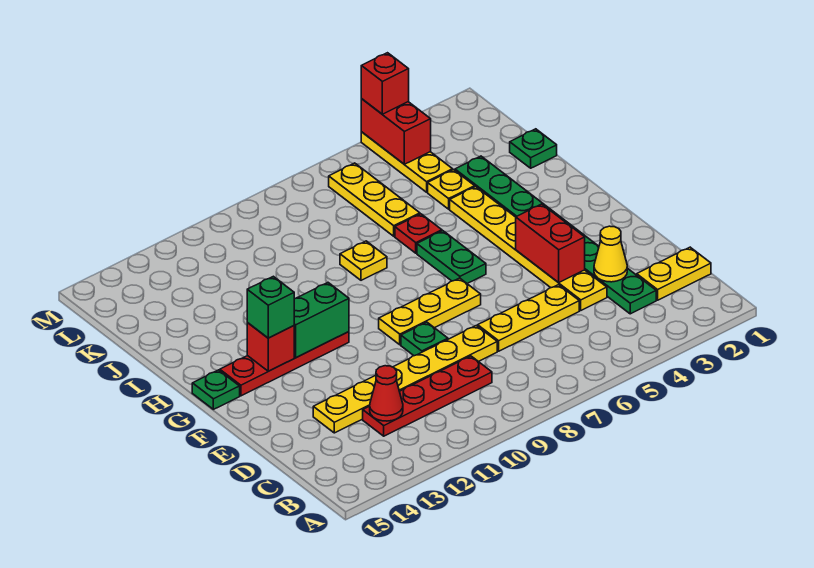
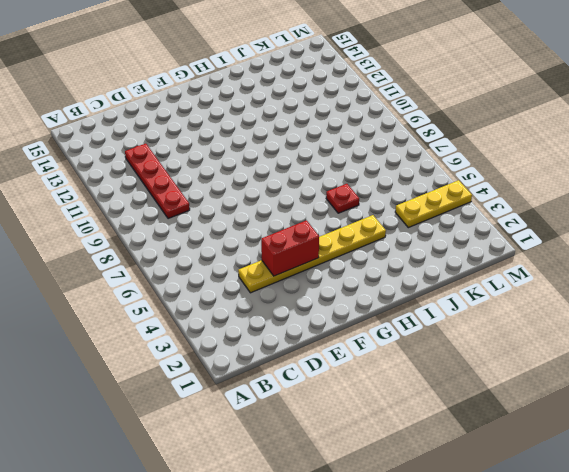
none -> yellow plate C1:C2 level 1
none -> green plate C3:J3 level 1
none -> yellow plate D5:D7 level 1

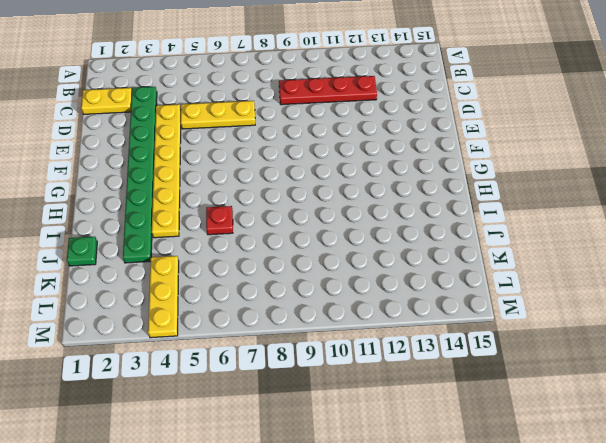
none -> yellow plate D8:D13 level 1
none -> green plate E9 level 1
none -> yellow plate F7:F9 level 1

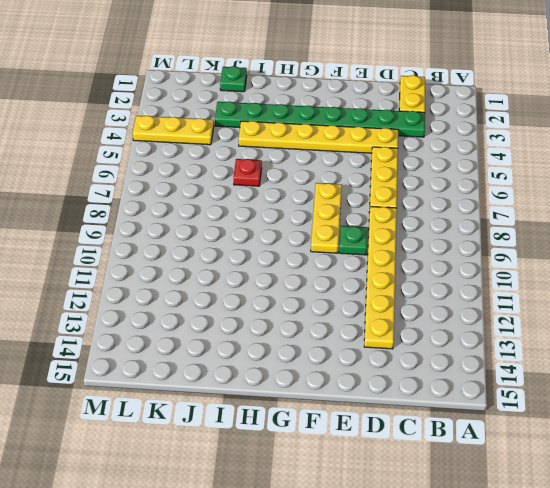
none -> red plate C9:C12 level 1
none -> green plate G6:H6 level 1
none -> red plate G11:G14 level 1

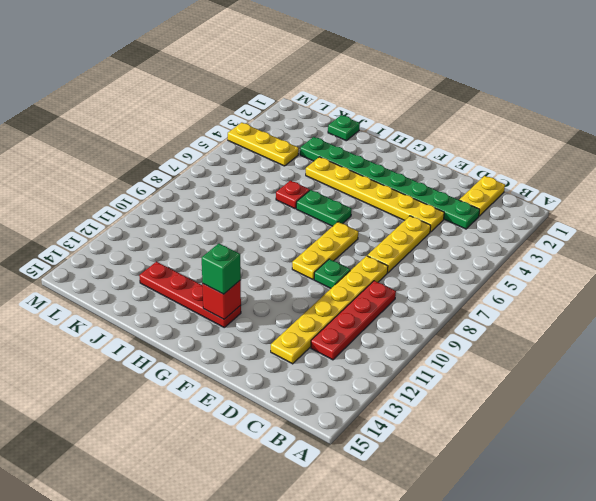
red plate G13:J13 level 1 -> red plate G11:G14 level 1
none -> green plate G15 level 1
none -> yellow plate I8 level 1
none -> yellow plate J4 level 1

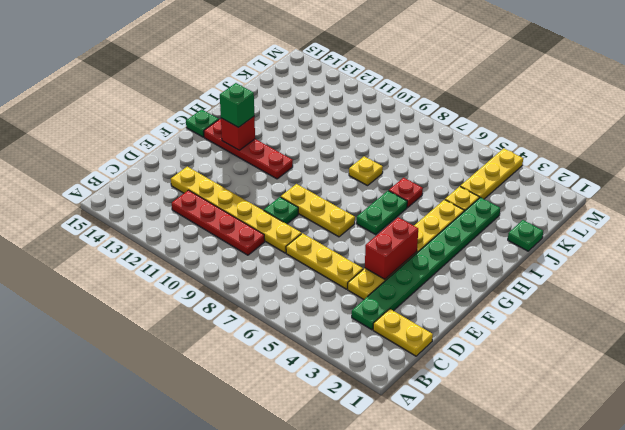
none -> yellow plate J6:L6 level 1
none -> red cone C12 level 2
none -> yellow cone D3 level 2

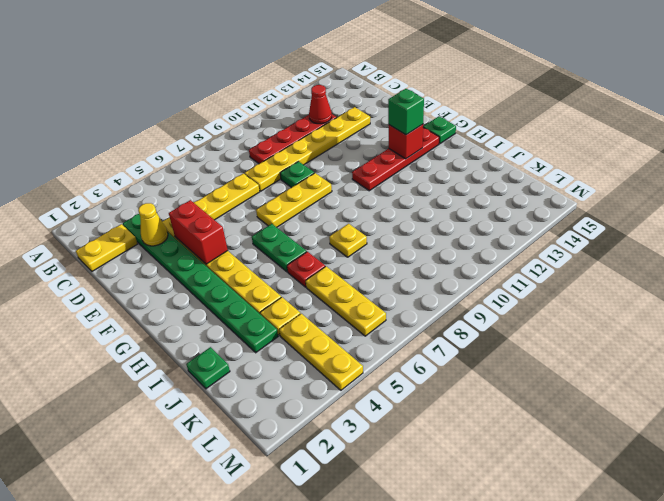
none -> green brick G11:G12 level 2
none -> red brick L4:M4 level 2
none -> red brick M4 level 3

